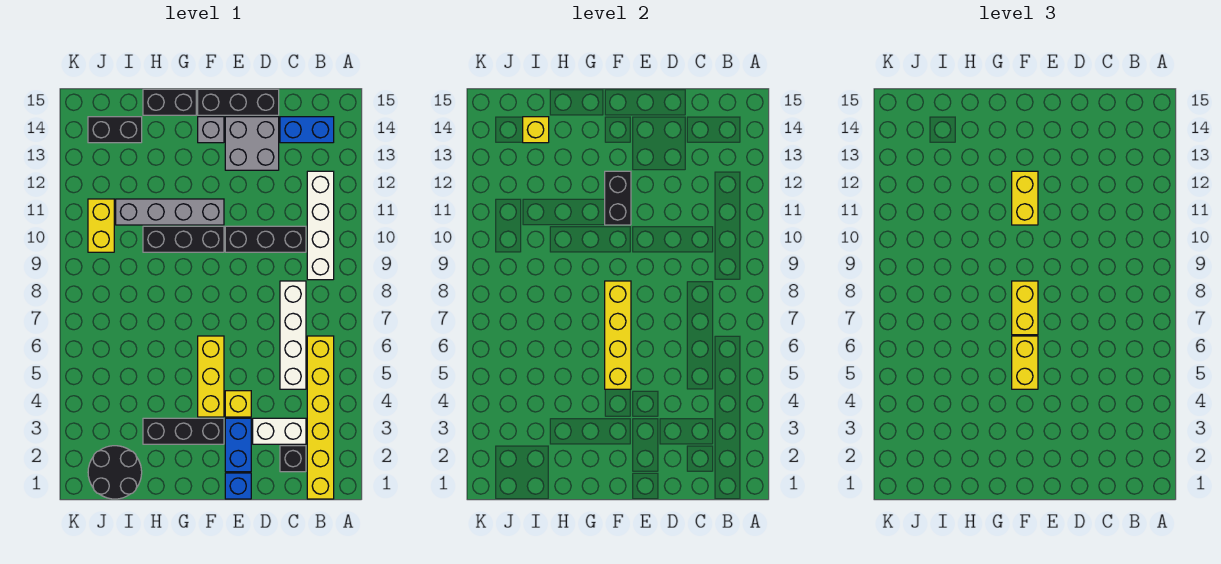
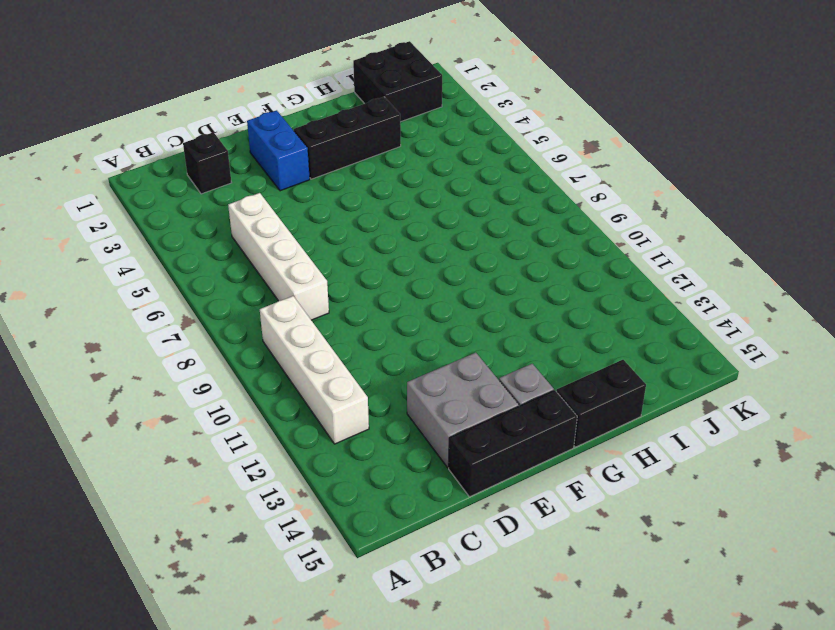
black brick I1:J2 level 1 -> black round brick I1:J2 level 1
none -> yellow brick B1:B6 level 1
none -> blue brick B14:C14 level 1
none -> white brick C3:D3 level 1

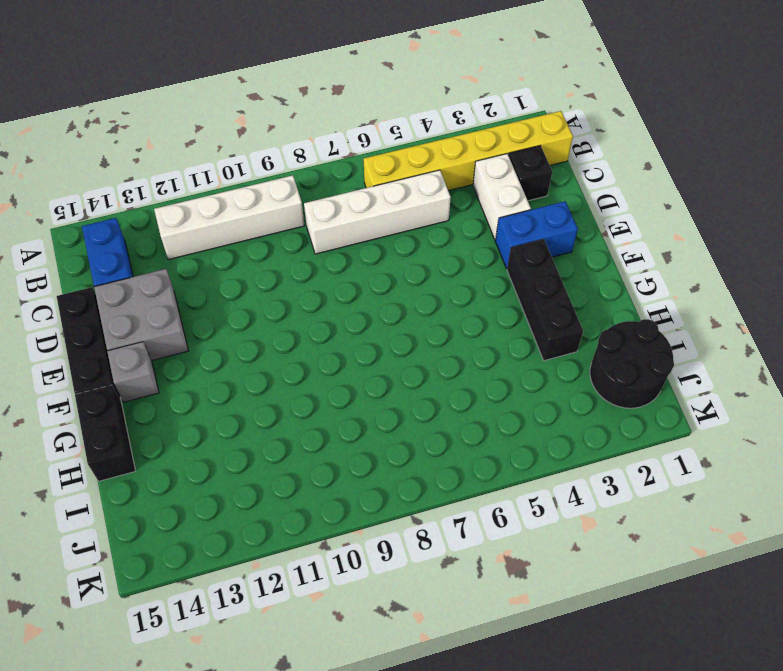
none -> black brick C10:E10 level 1
none -> blue brick E1 level 1
none -> yellow brick E4 level 1

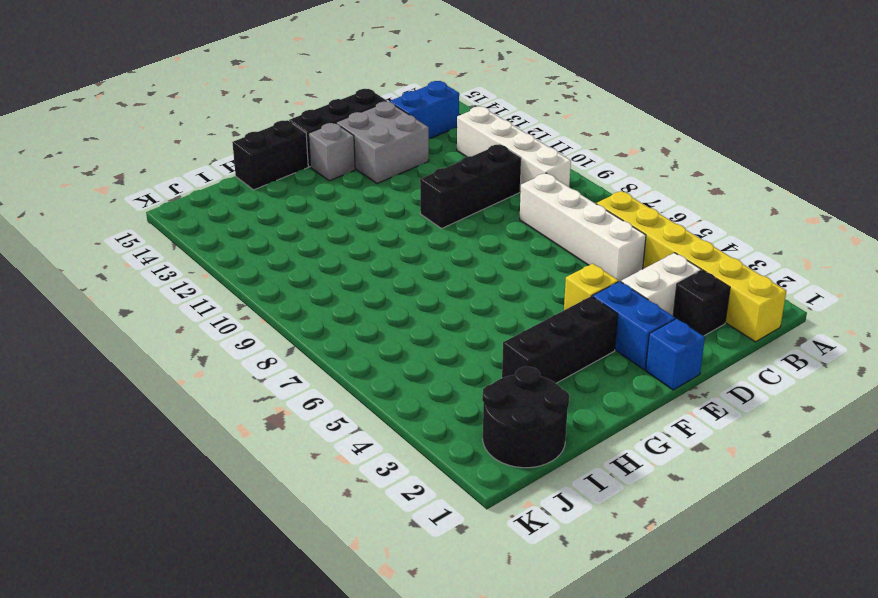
none -> yellow brick F4:F6 level 1
none -> black brick F10:H10 level 1
none -> grey brick F11:I11 level 1

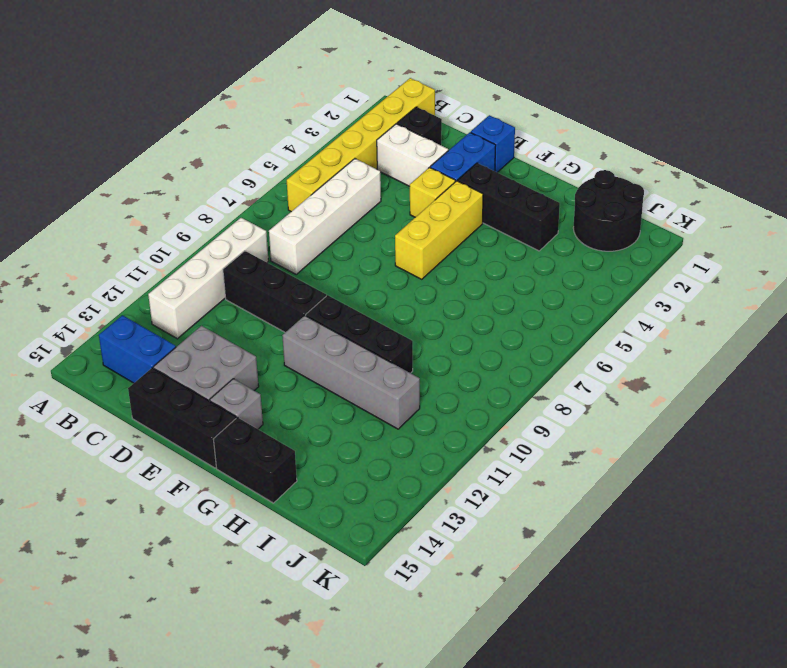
none -> black brick I14:J14 level 1
none -> yellow brick J10:J11 level 1
none -> yellow brick F5:F8 level 2

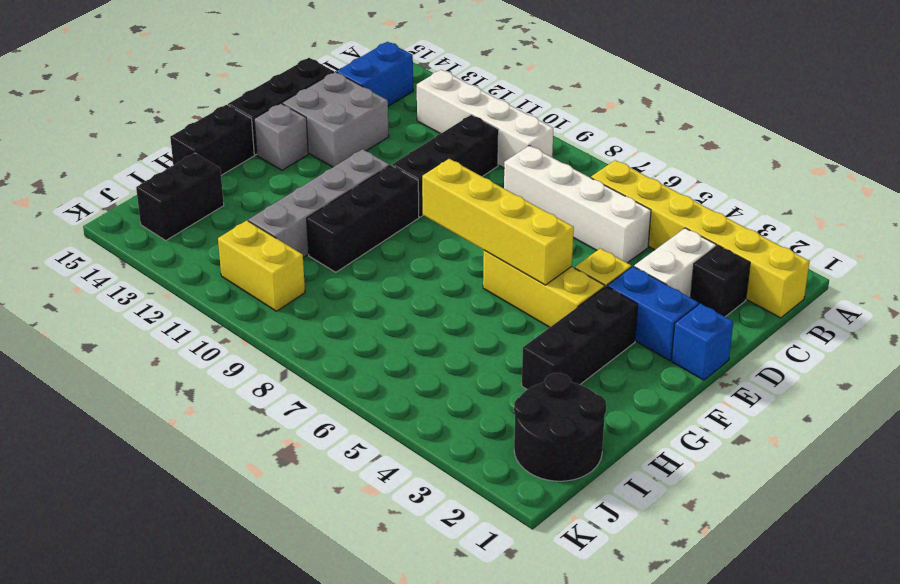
none -> black brick F11:F12 level 2
none -> yellow brick I14 level 2
none -> yellow brick F5:F6 level 3

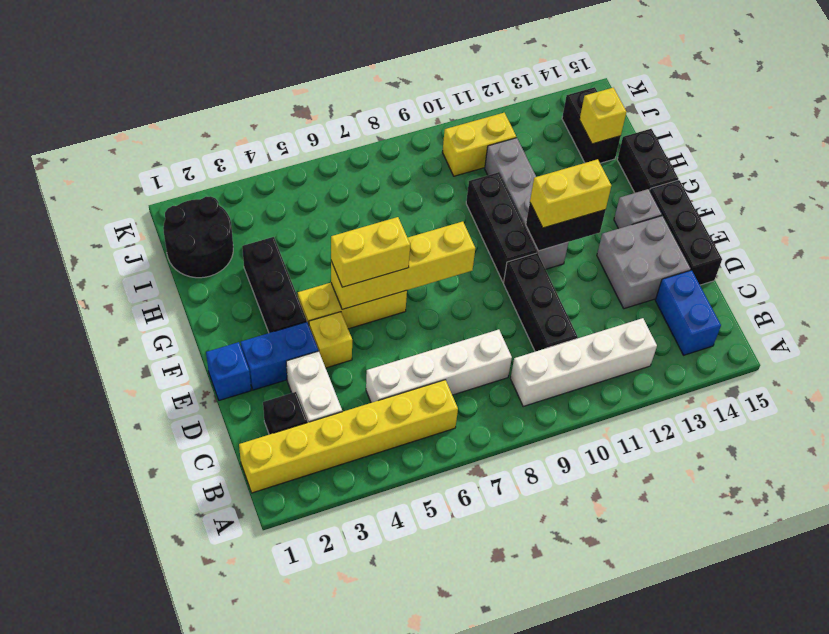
none -> yellow brick F7:F8 level 3

